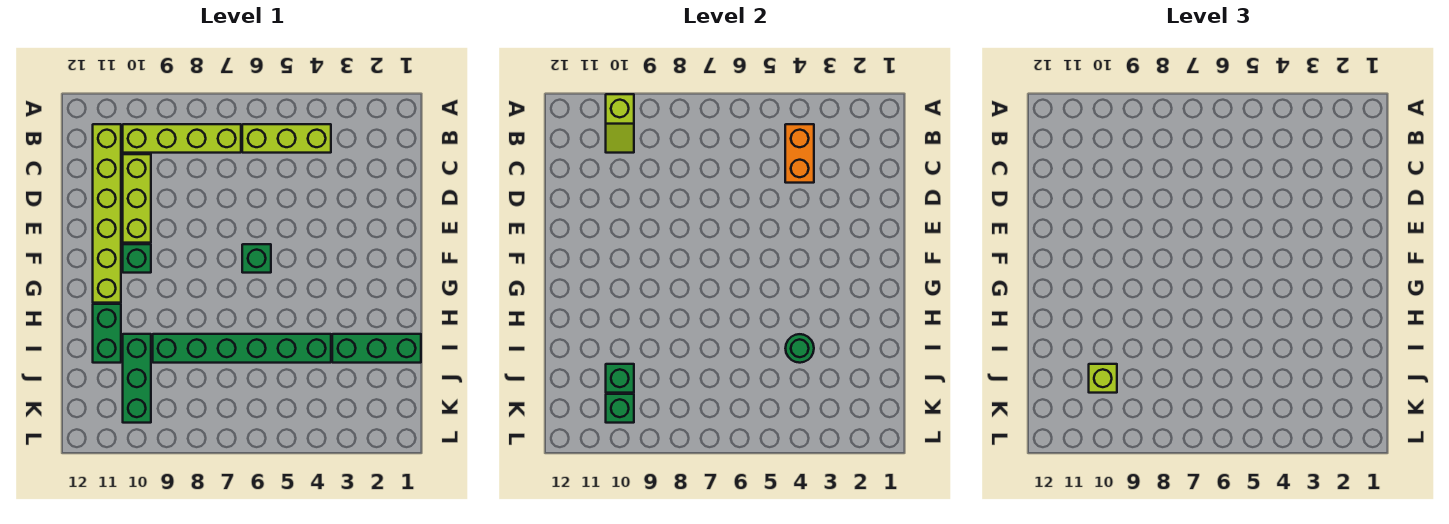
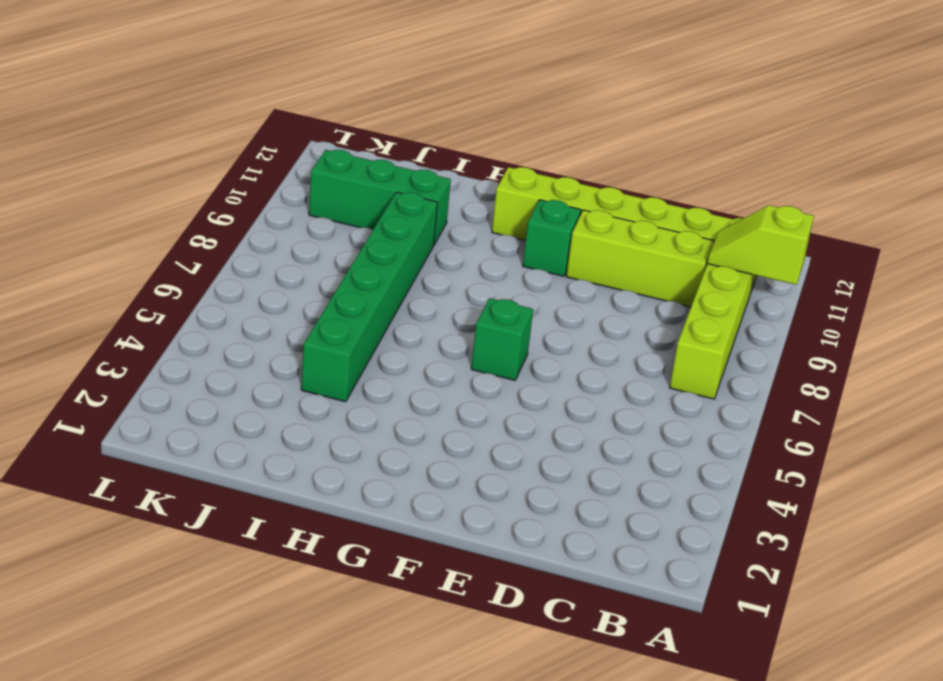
none -> lime brick B4:B6 level 1
none -> green brick H11:I11 level 1
none -> green brick I1:I3 level 1

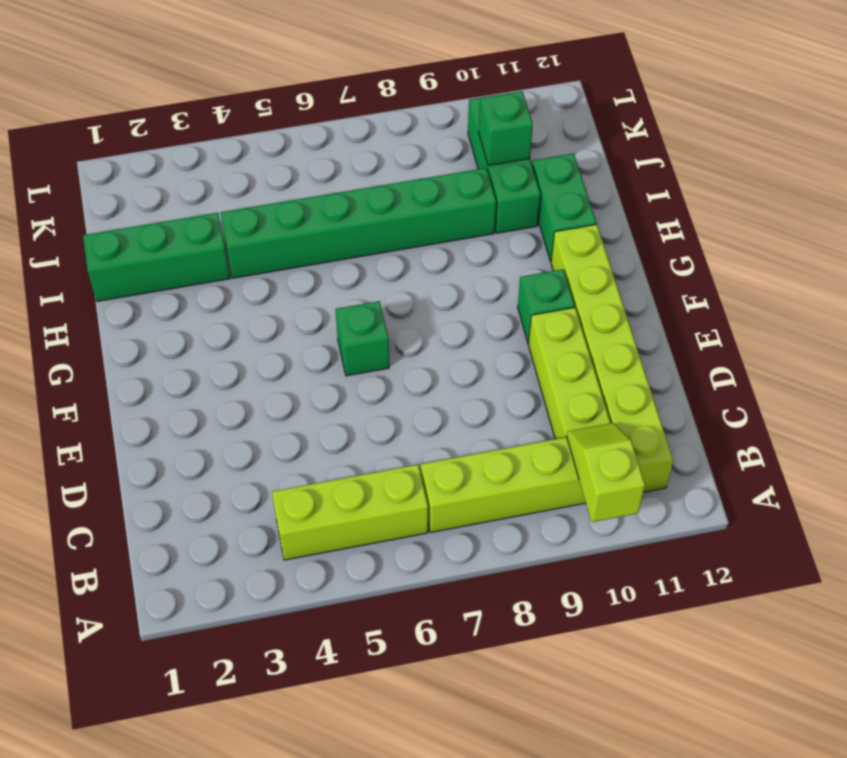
none -> orange brick B4:C4 level 2
none -> green round brick I4 level 2
none -> green brick K10 level 2

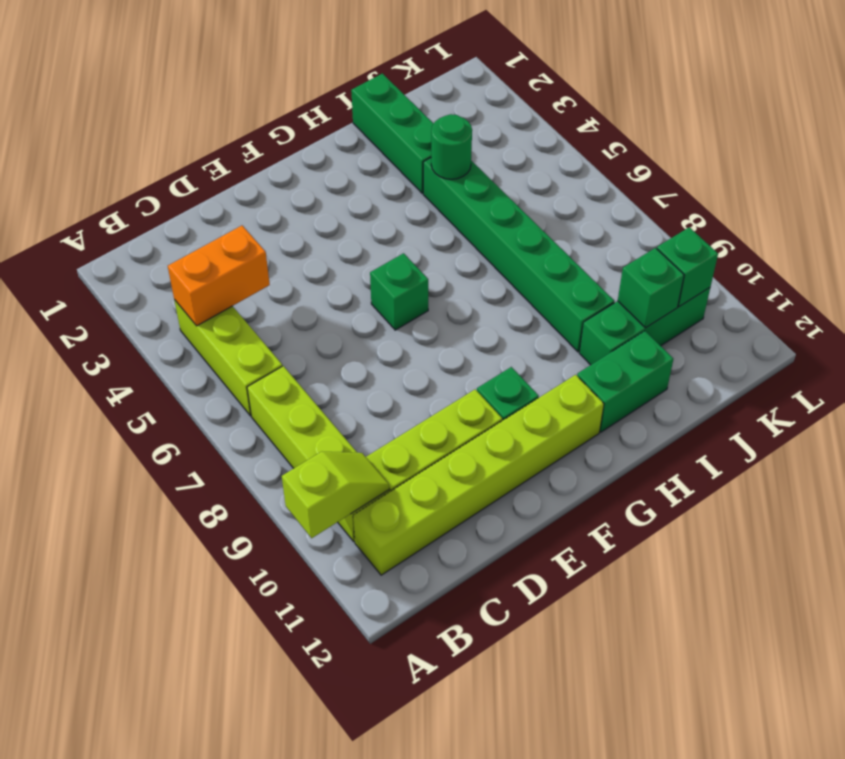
none -> lime brick J10 level 3

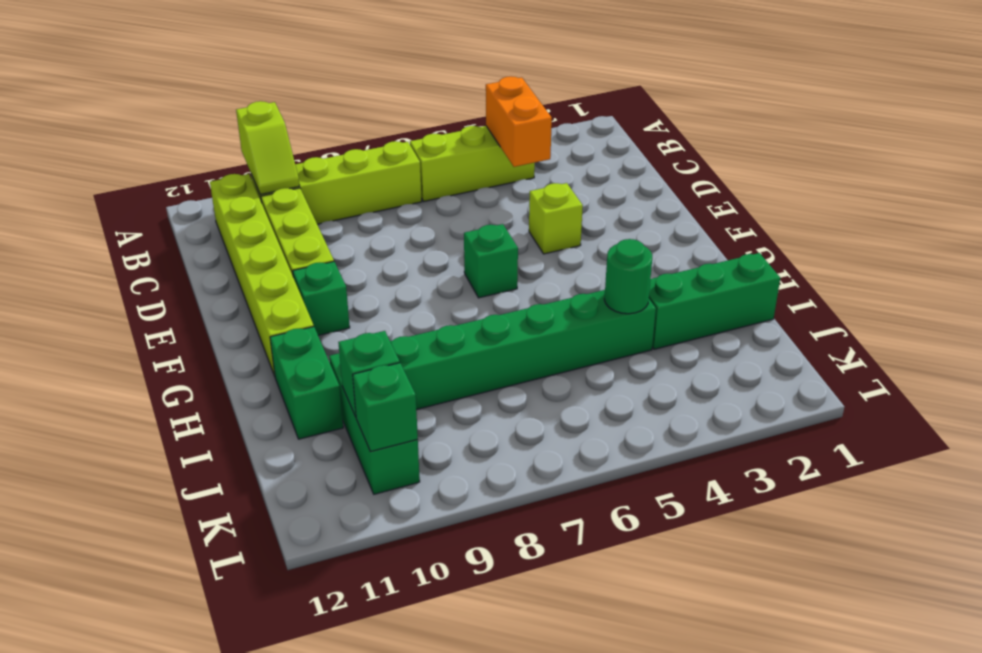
lime brick E4 level 1 -> lime brick J10 level 3

